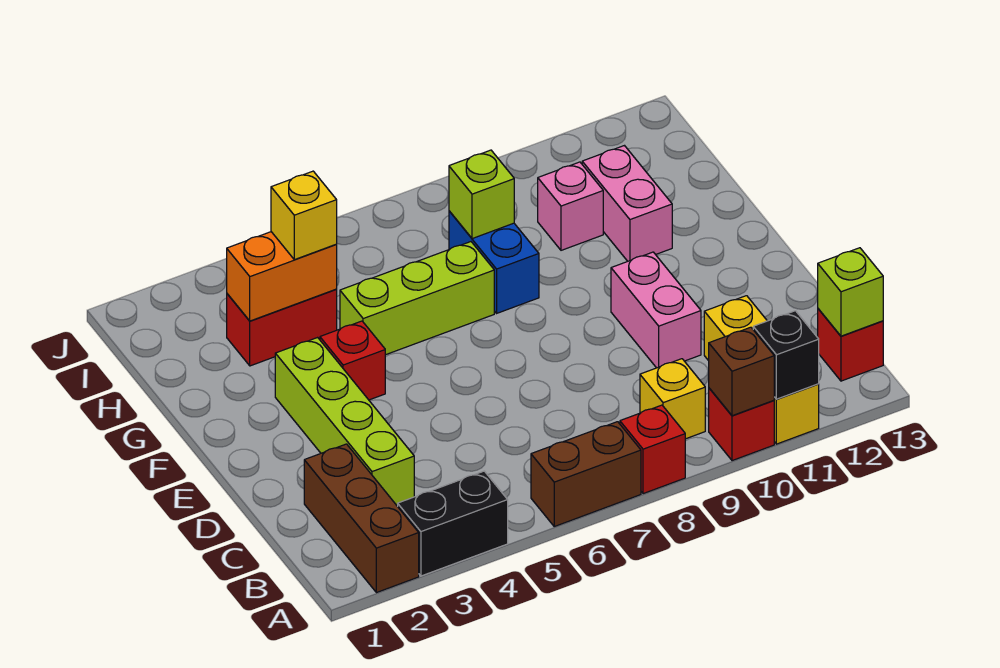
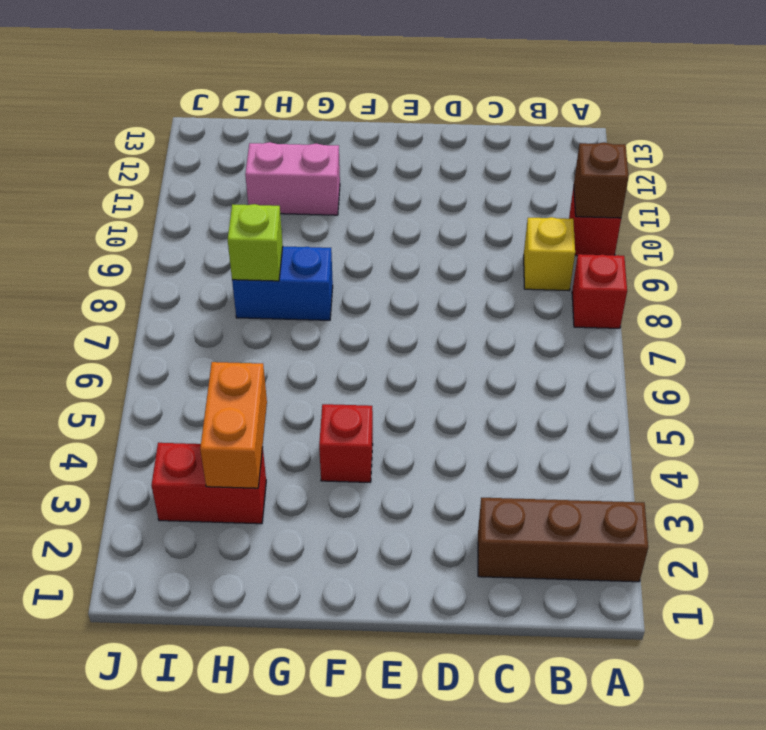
red brick H3:I3 level 1 -> red brick H3:H4 level 1
none -> black brick A3:A4 level 1
none -> brown brick A6:A7 level 1
none -> yellow brick A11:C11 level 1

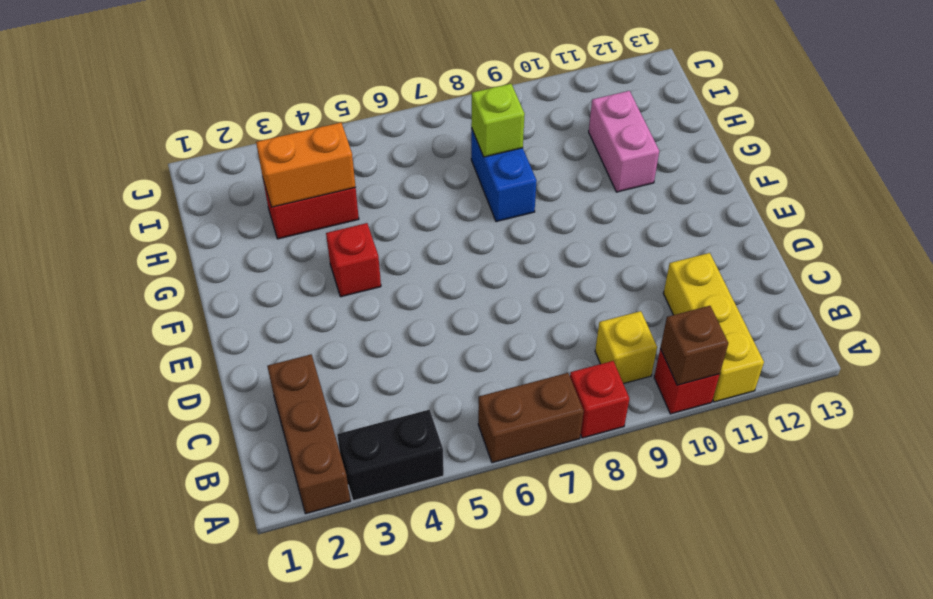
none -> red brick B13 level 1
none -> lime brick C3:F3 level 1
none -> pink brick D10:E10 level 1

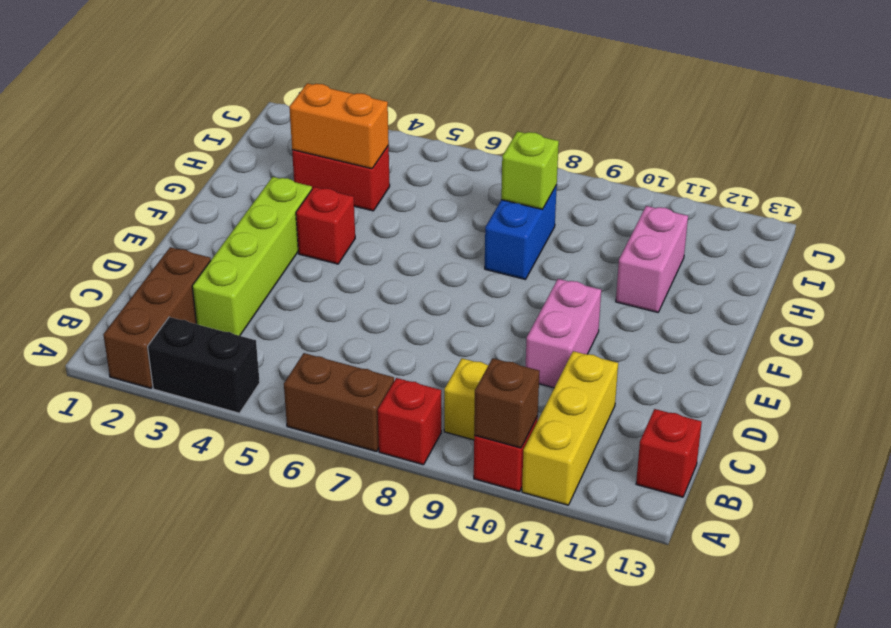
none -> lime brick G5:G7 level 1
none -> pink brick H10 level 1
none -> black brick A11 level 2

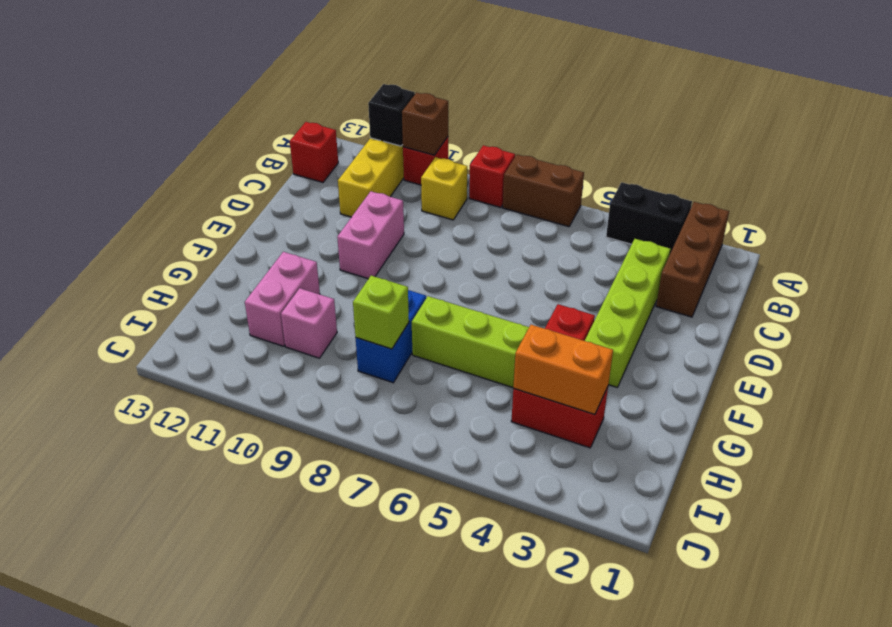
none -> lime brick B13 level 2
none -> yellow brick H4 level 3

